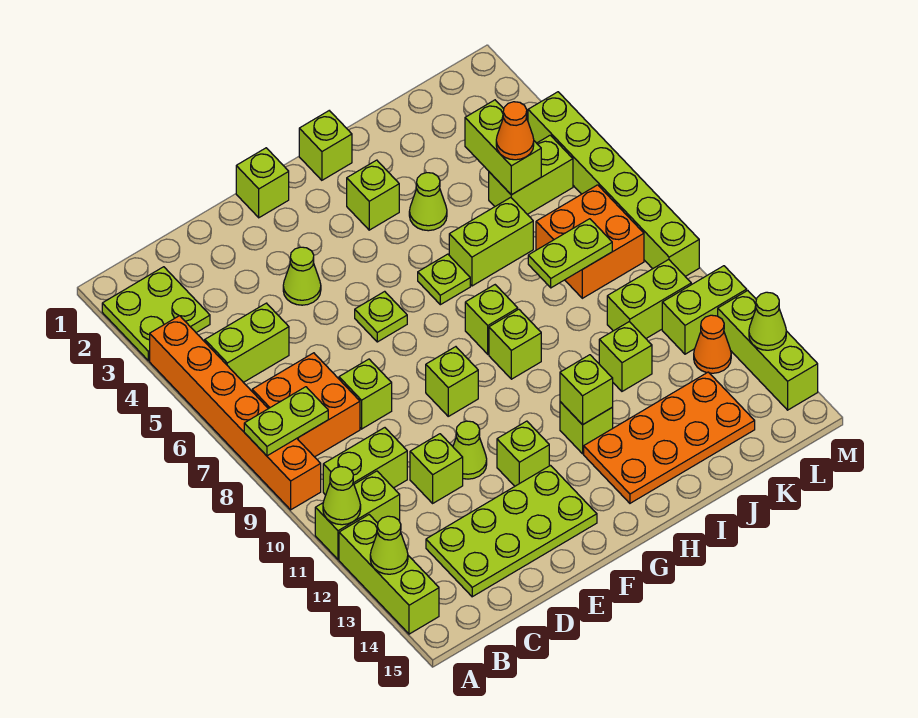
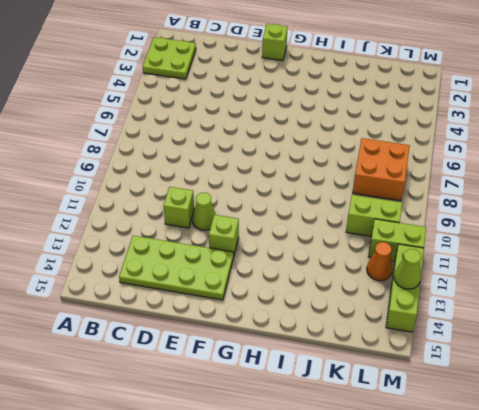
none -> orange brick A4:A9 level 1
none -> lime brick A11:B11 level 1
none -> lime brick A12:A14 level 1
none -> lime brick B5:C5 level 1

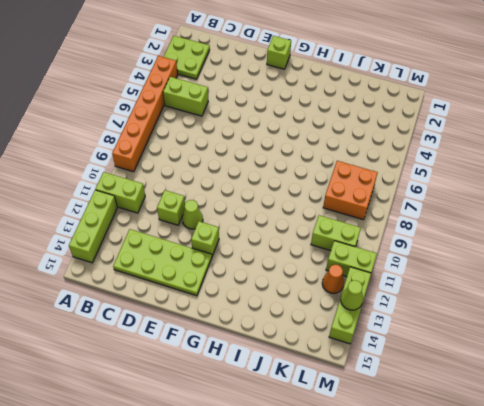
none -> orange brick B7:C8 level 1
none -> lime brick B10:C10 level 1
none -> lime brick D8 level 1
none -> lime cone E4 level 1

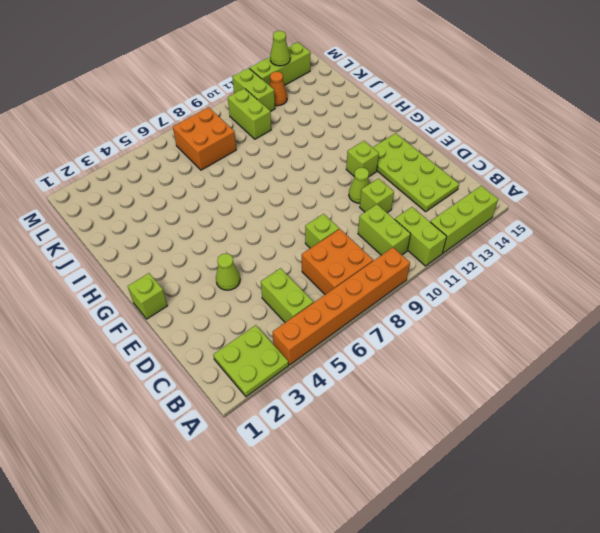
none -> lime plate F6 level 1
none -> lime brick F9 level 1
none -> lime brick H1 level 1
none -> lime brick H3 level 1

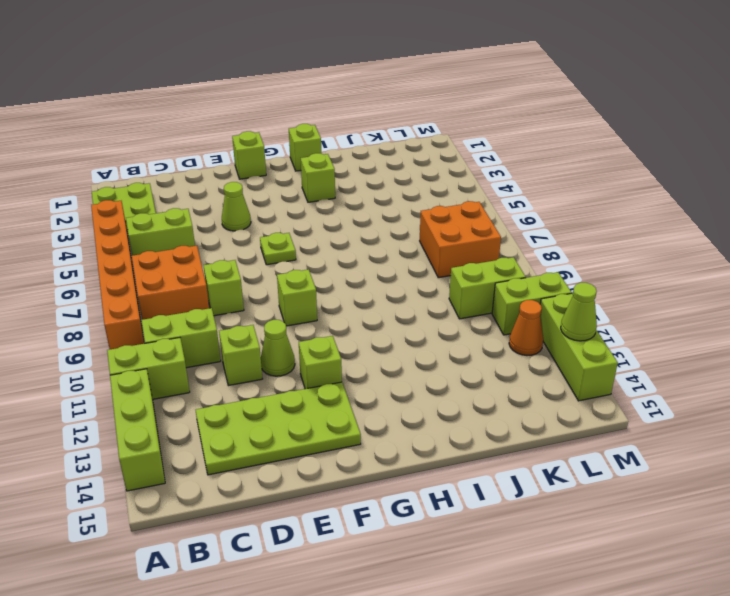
none -> lime plate H6 level 1
none -> lime brick H8 level 1
none -> lime brick H9 level 1
none -> lime brick H12 level 1

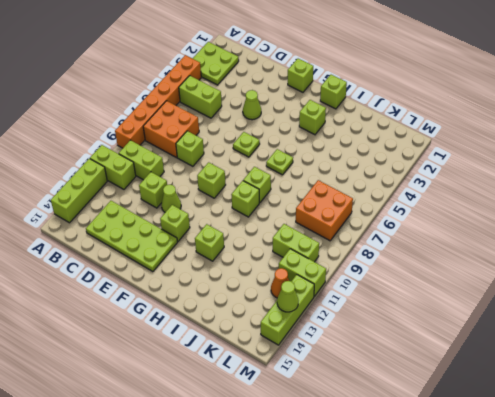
none -> orange plate H13:K14 level 1
none -> lime cone I4 level 1
none -> lime brick I6:J6 level 1
none -> lime brick J11 level 1

